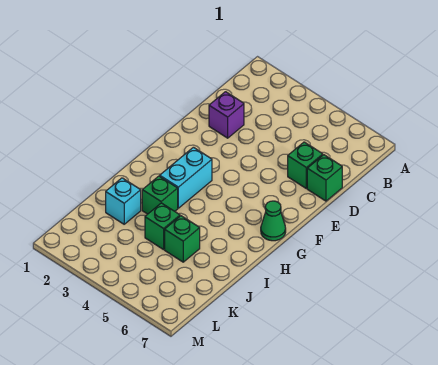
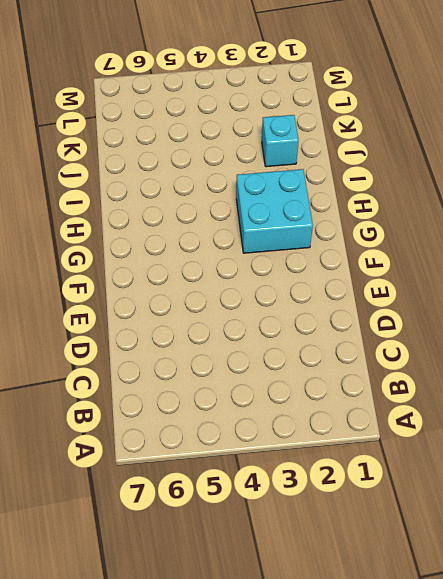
cyan brick G2:H3 level 1 -> cyan brick G3:H3 level 1
none -> purple brick D2 level 1
none -> green brick D6 level 1

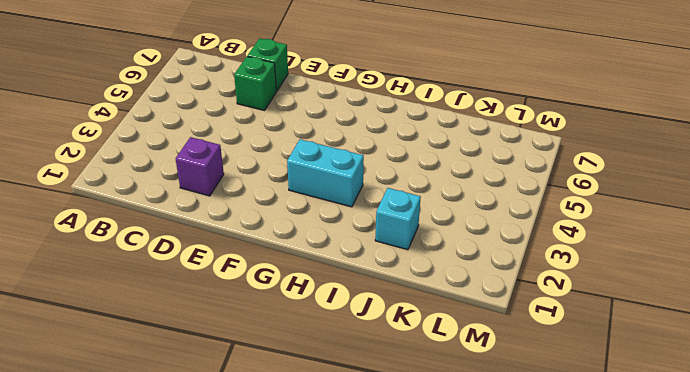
none -> green cone G7 level 1
none -> green brick I3 level 1

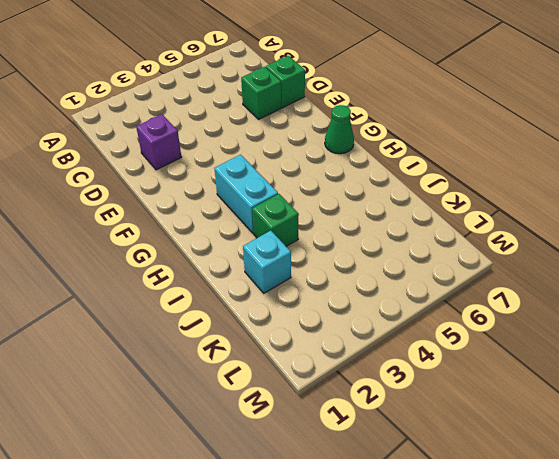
none -> green brick J4 level 1
none -> green brick J5 level 1

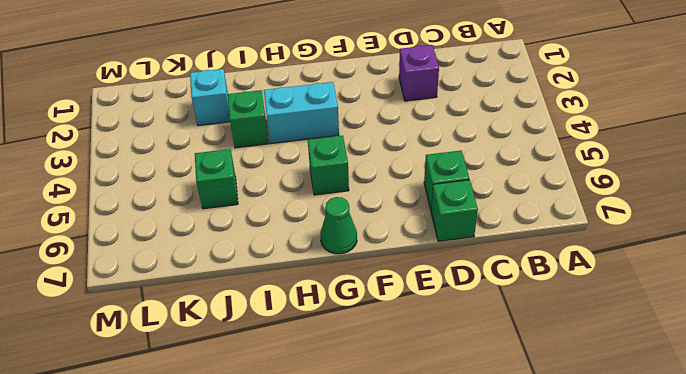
green brick G5 level 1 -> green brick J4 level 1

